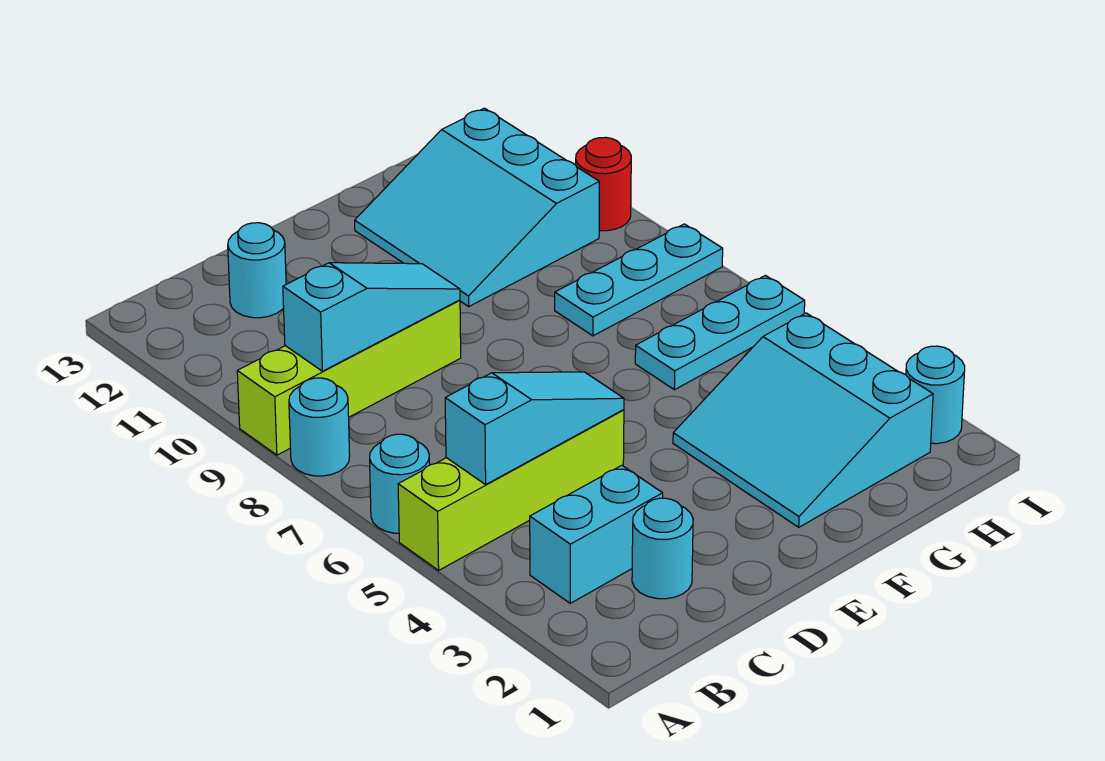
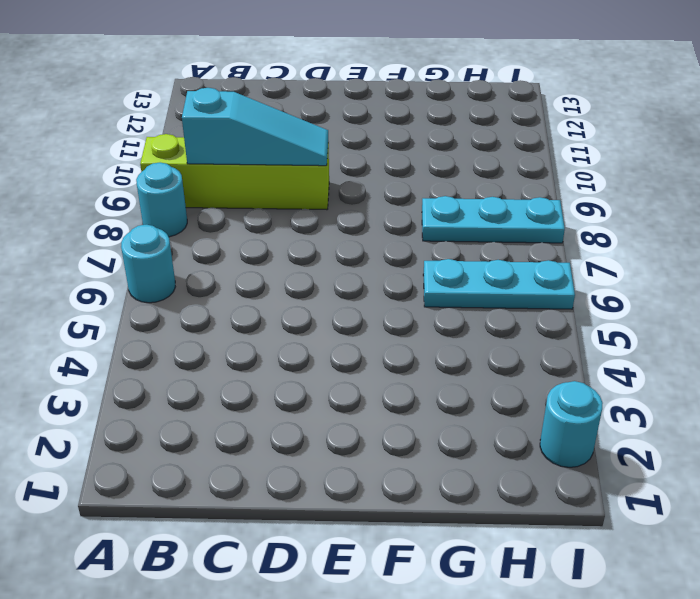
none -> lime brick A5:D5 level 1
none -> cyan brick B3:C3 level 1
none -> cyan round brick C2 level 1

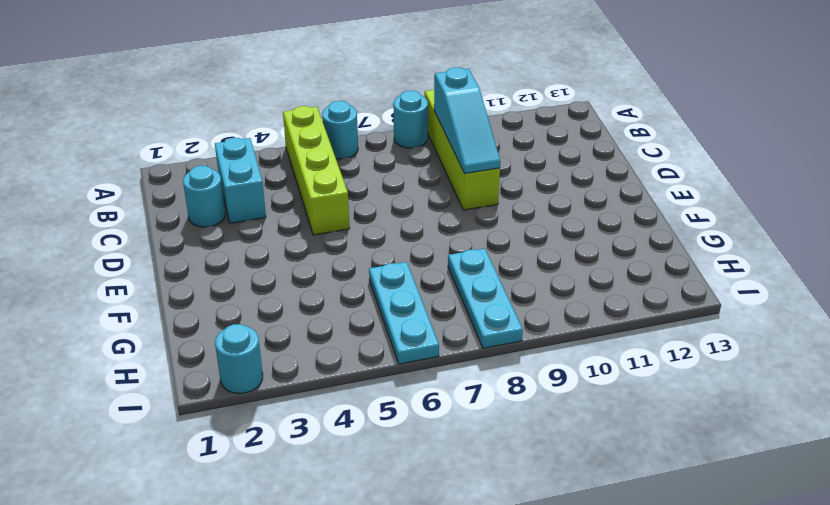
none -> cyan round brick C12 level 1
none -> cyan slope F2:H4 level 1 top H
none -> cyan slope F10:H12 level 1 top H

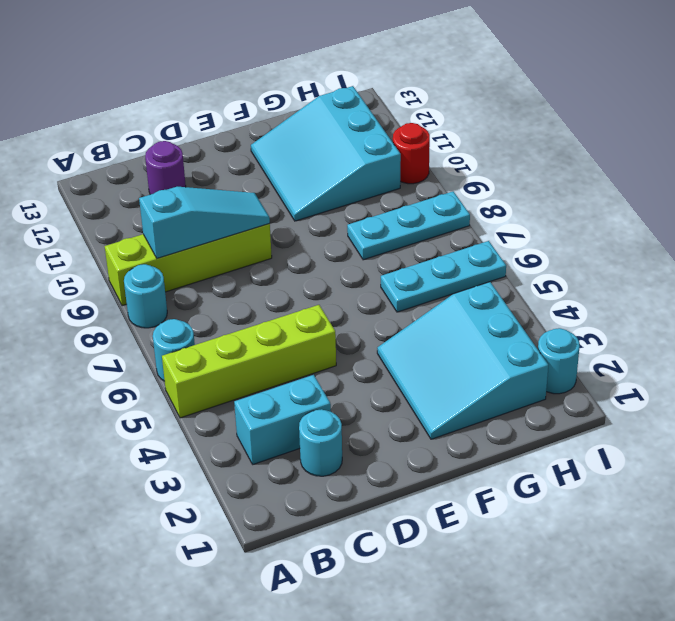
purple round brick C12 level 1 -> cyan round brick C12 level 1
none -> cyan slope B5:D5 level 2 top B

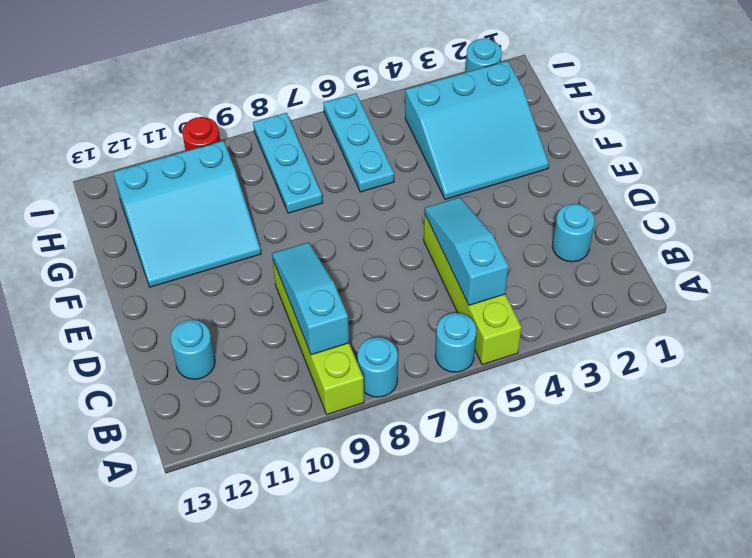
none -> cyan brick B3:C3 level 1

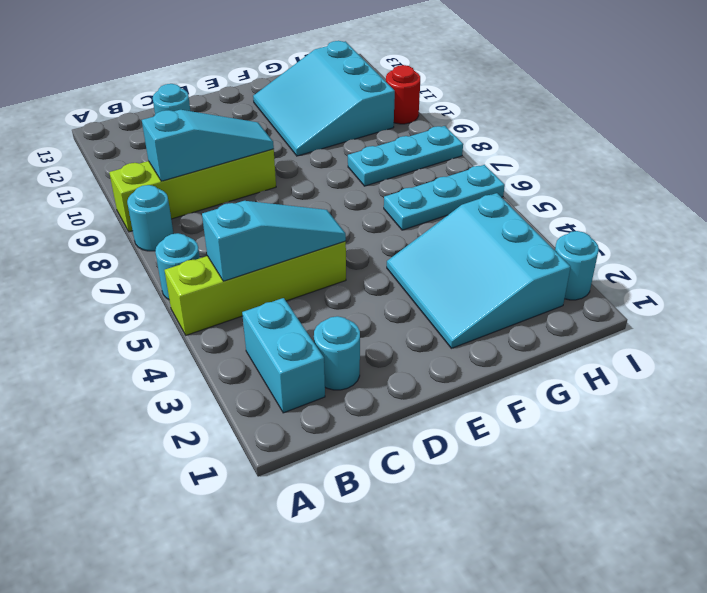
cyan brick B2:B3 level 1 -> cyan brick B3:C3 level 1

